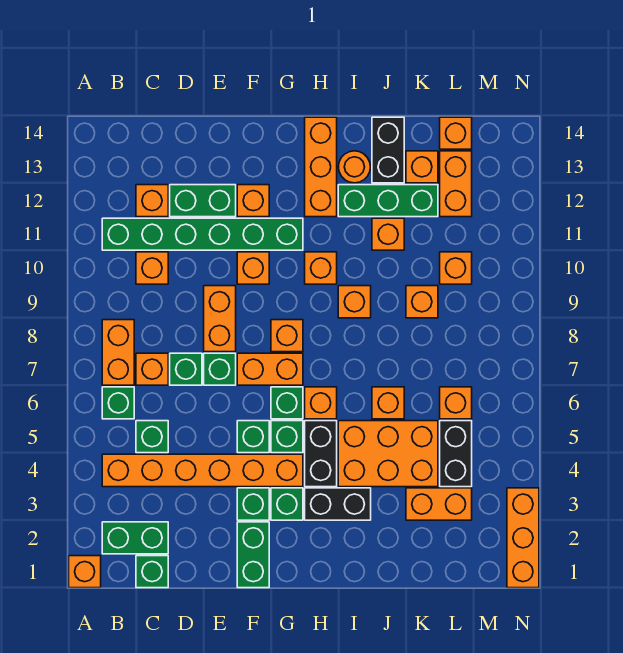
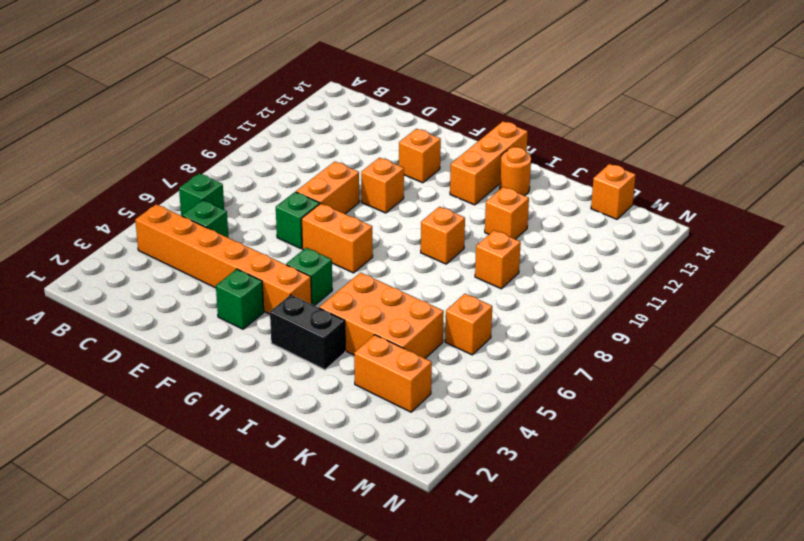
none -> orange brick A1 level 1
none -> green brick B2:C2 level 1
none -> orange brick B7:B8 level 1
none -> green brick B11:G11 level 1

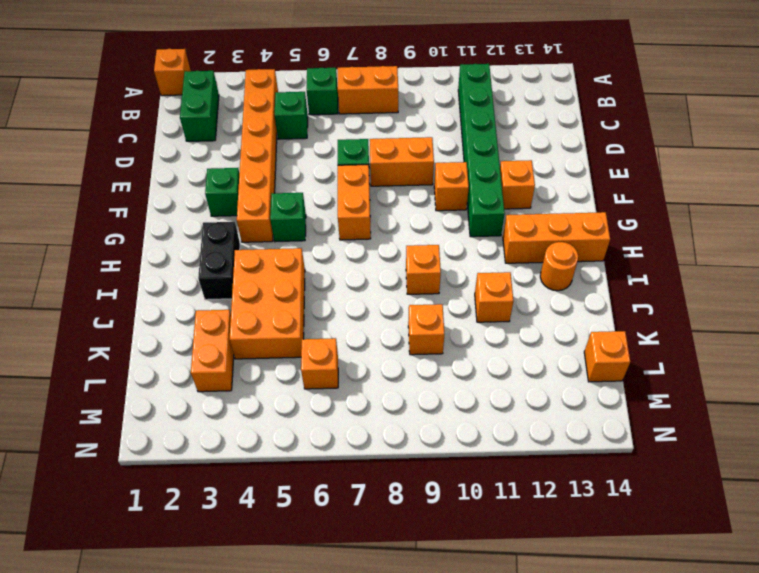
none -> green brick C1 level 1
none -> orange brick C7 level 1
none -> orange brick C10 level 1
none -> orange brick C12 level 1

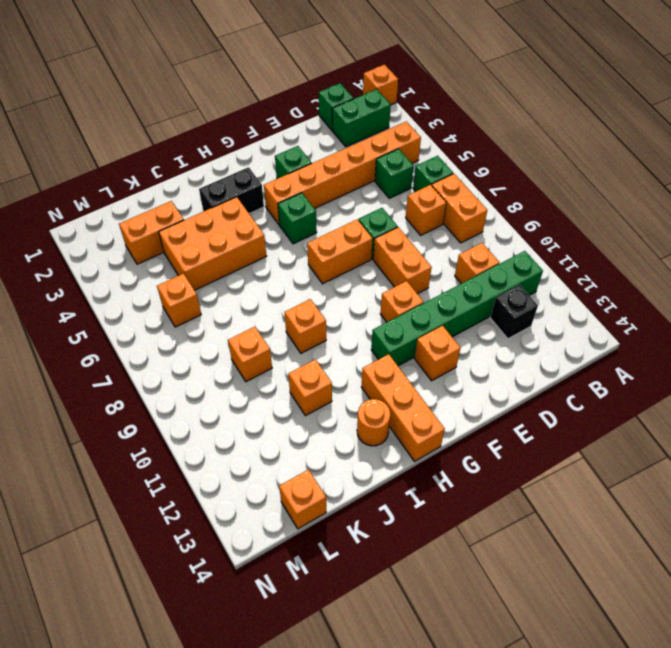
black brick C12 level 1 -> orange brick C12 level 1
none -> green brick D7 level 1
none -> green brick D12:E12 level 1
none -> green brick F1:F2 level 1
none -> green brick F5 level 1

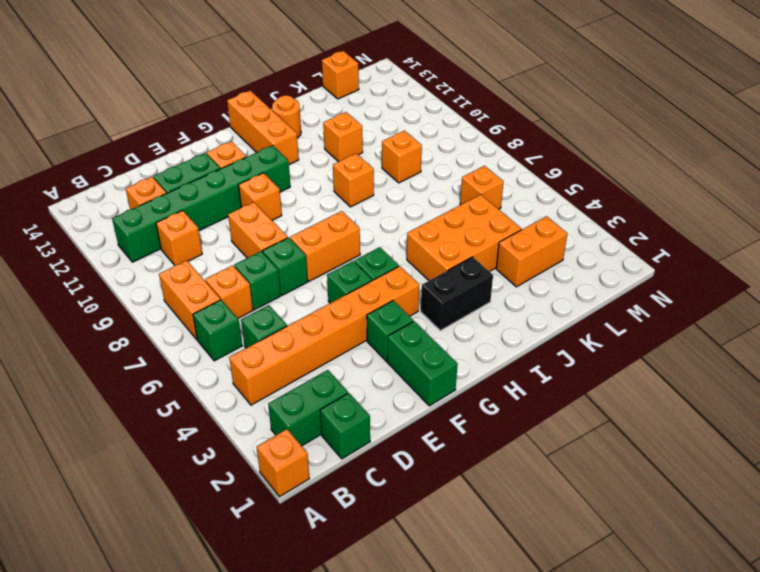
none -> green brick G3 level 1
none -> green brick G6 level 1
none -> orange brick G8 level 1
none -> black brick H4:H5 level 1

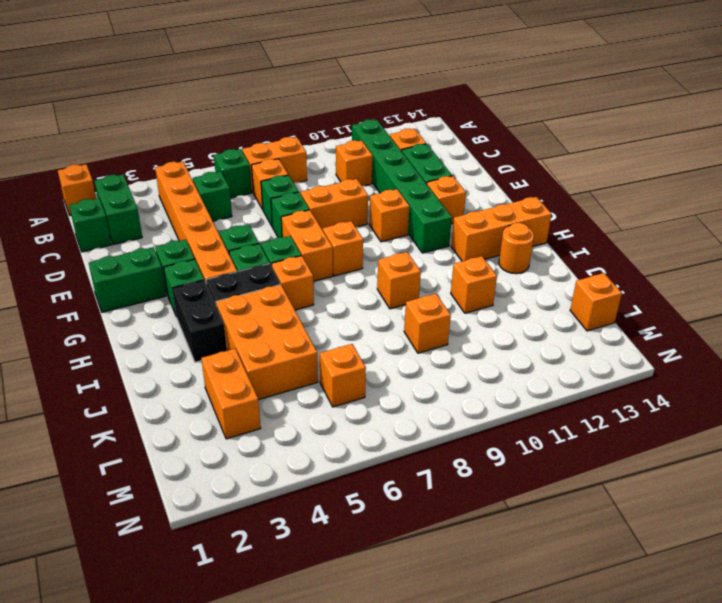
none -> orange brick H10 level 1
none -> green brick I12:K12 level 1
none -> orange brick J6 level 1
none -> black brick J13:J14 level 1

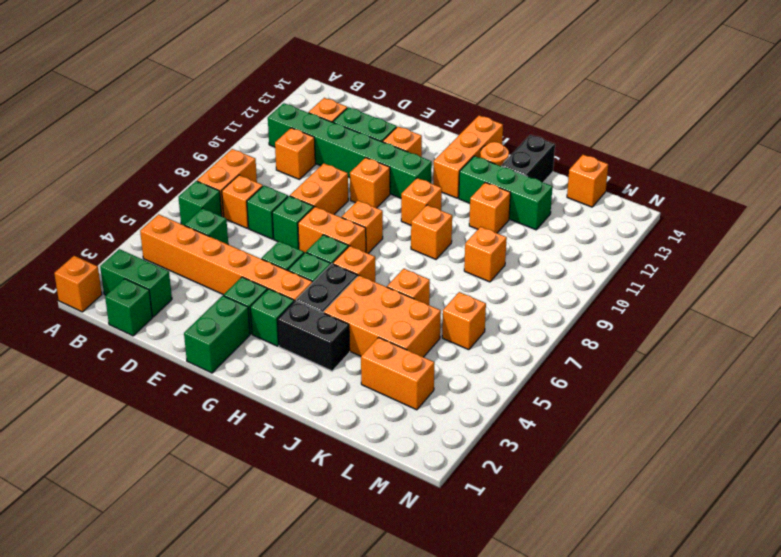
none -> orange brick K13 level 1
none -> black brick L4:L5 level 1
none -> orange brick L10 level 1
none -> orange brick L12:L13 level 1

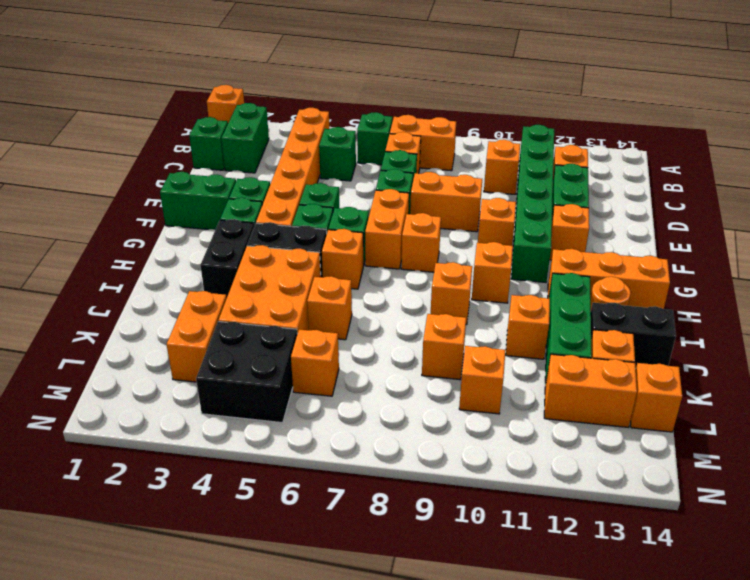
black brick L4:M5 level 1 -> black brick L4:L5 level 1
none -> orange brick N1:N3 level 1

